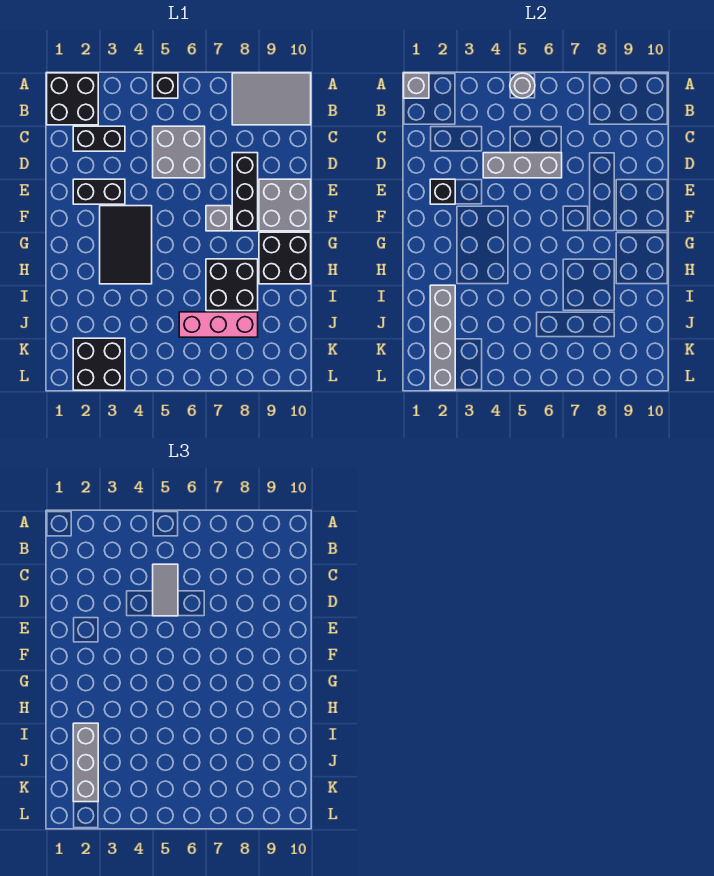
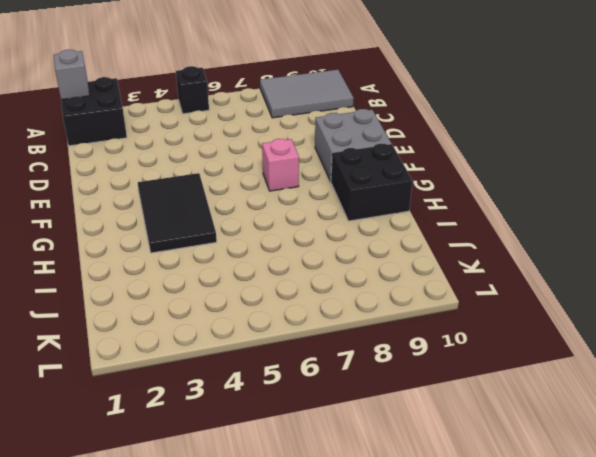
pink brick F7 level 1 -> grey brick F7 level 1
none -> black brick C2:C3 level 1
none -> grey brick C5:D6 level 1
none -> black brick D8:F8 level 1

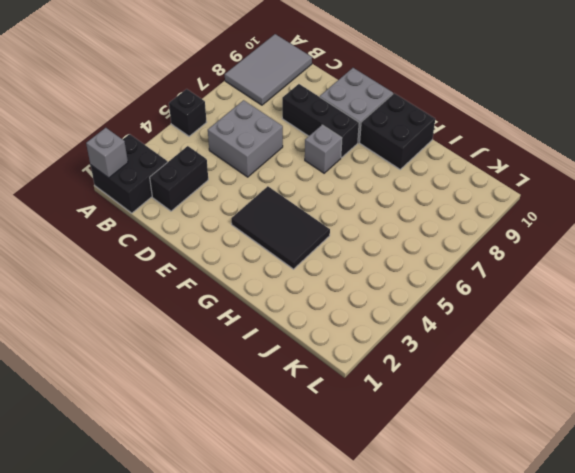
none -> black brick E2:E3 level 1
none -> black brick H7:I8 level 1
none -> pink brick J6:J8 level 1

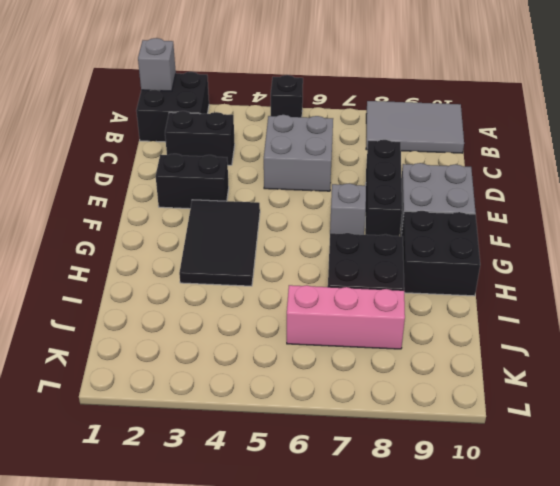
none -> black brick K2:L3 level 1
none -> grey round brick A5 level 2
none -> grey brick D4:D6 level 2

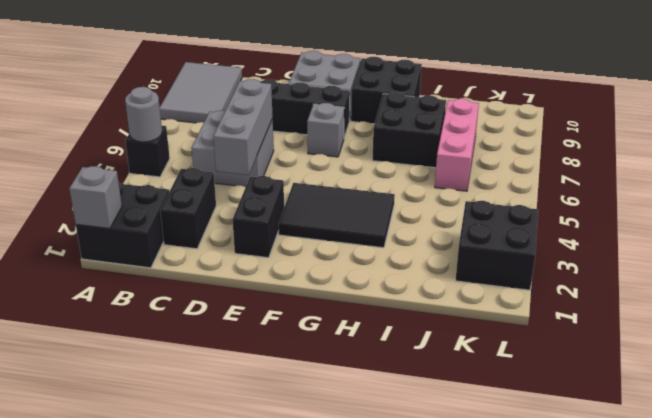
none -> black brick E2 level 2
none -> grey brick I2:L2 level 2
none -> grey tile C5:D5 level 3

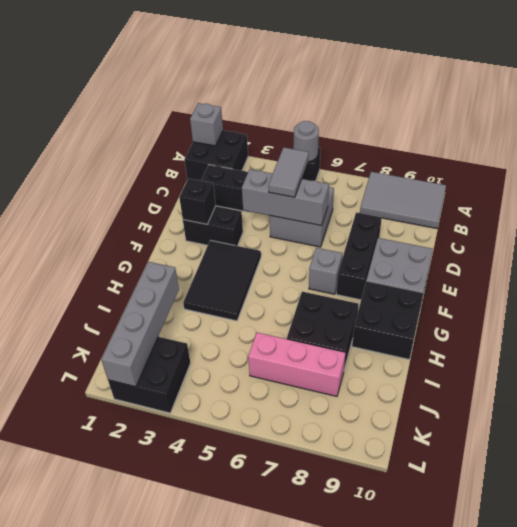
none -> grey brick I2:K2 level 3

